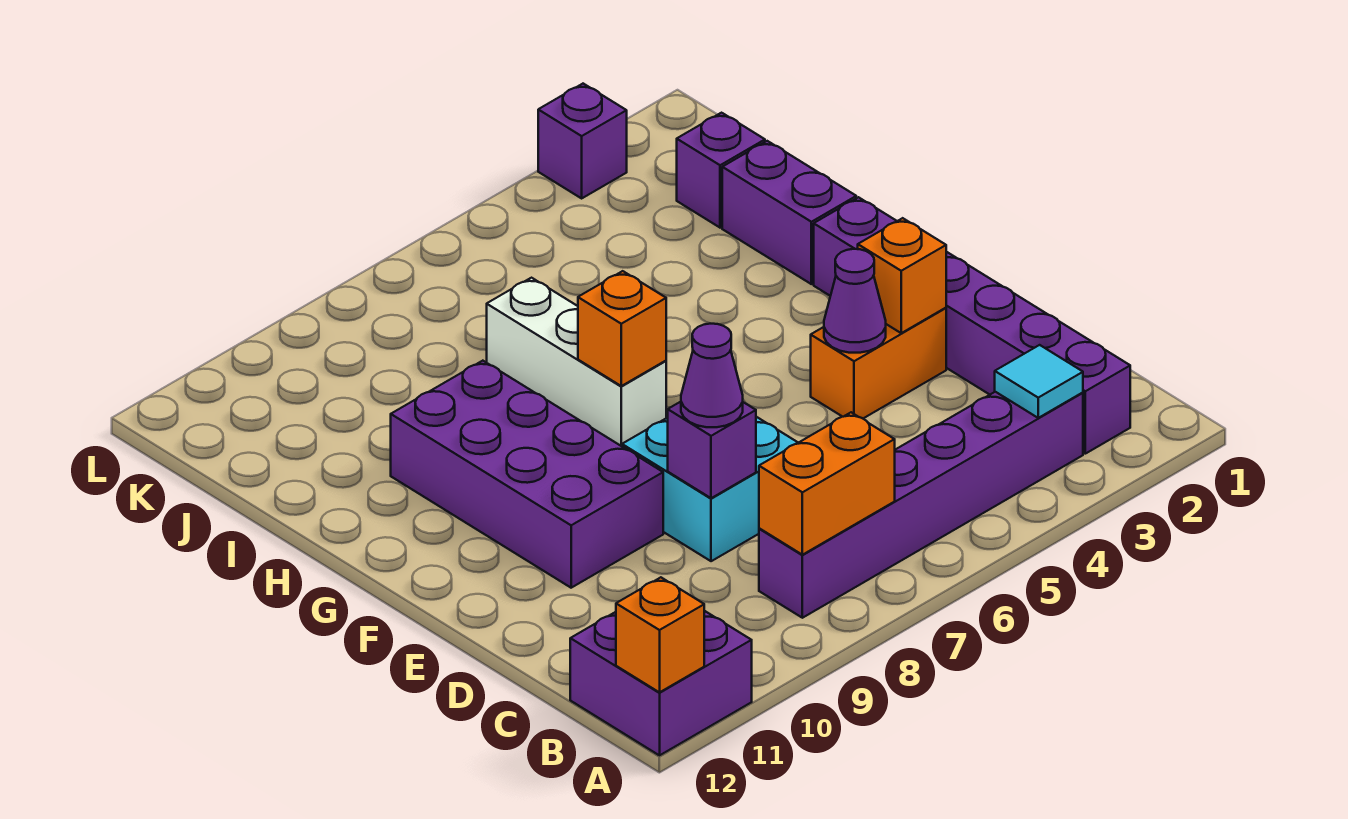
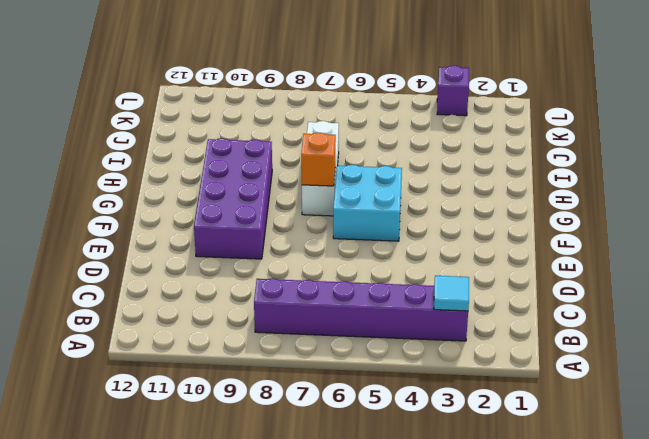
cyan brick F5:G6 level 1 -> cyan brick D7:E8 level 1
none -> purple brick A11:B12 level 1
none -> purple brick B2:G2 level 1
none -> orange brick E3:E4 level 1

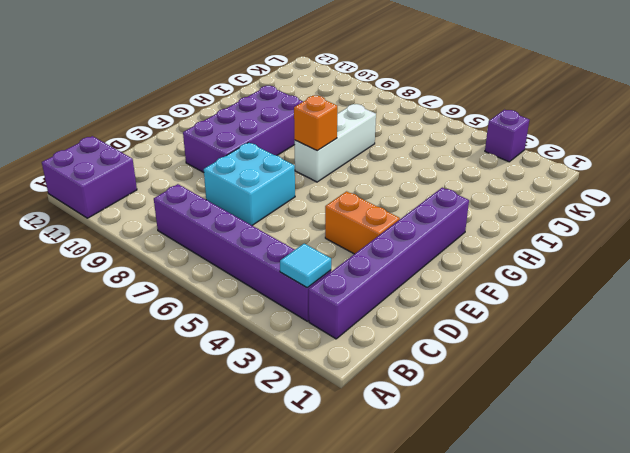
none -> purple brick H2:I2 level 1
none -> purple brick J2 level 1
none -> orange brick A12 level 2

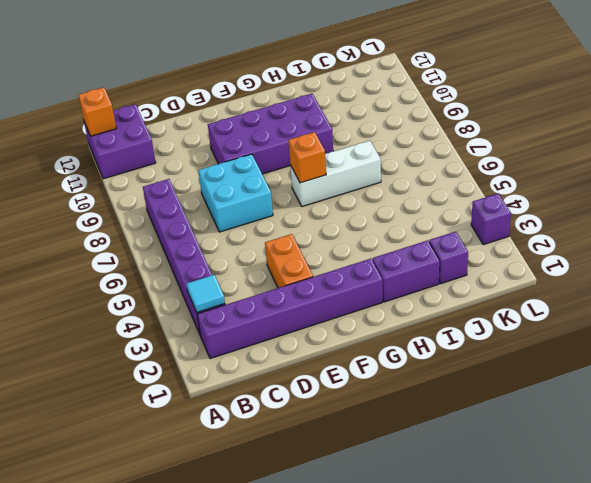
none -> orange brick B7:B8 level 2
none -> purple brick D8 level 2
none -> orange brick E3 level 2

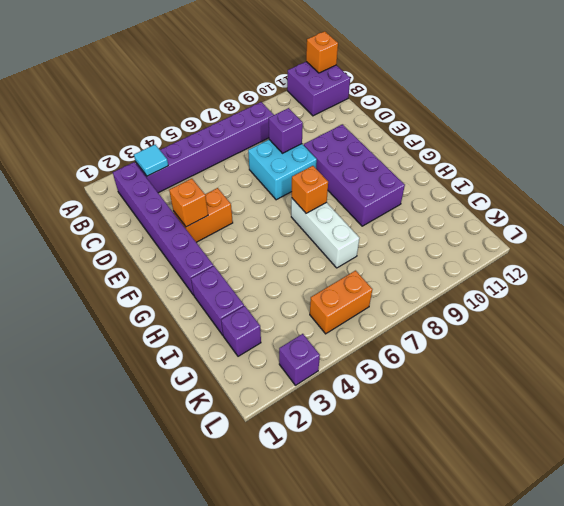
orange brick K5:K6 level 1 -> orange brick B7:B8 level 2
none -> purple cone E4 level 2
none -> purple cone D8 level 3

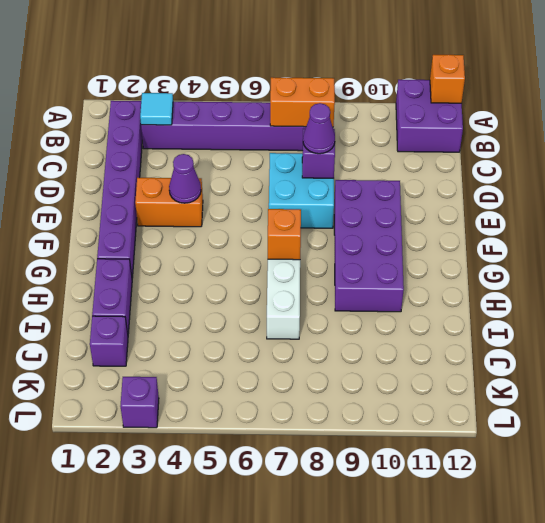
none -> orange brick E3 level 2

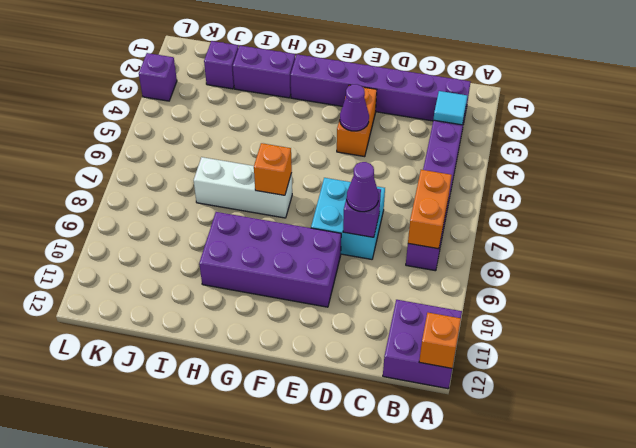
none -> orange brick E3 level 2

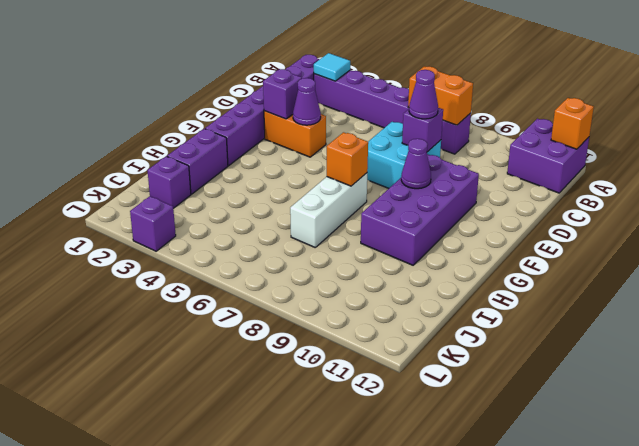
purple brick E3 level 2 -> orange brick E3 level 2
purple cone F9 level 2 -> none

